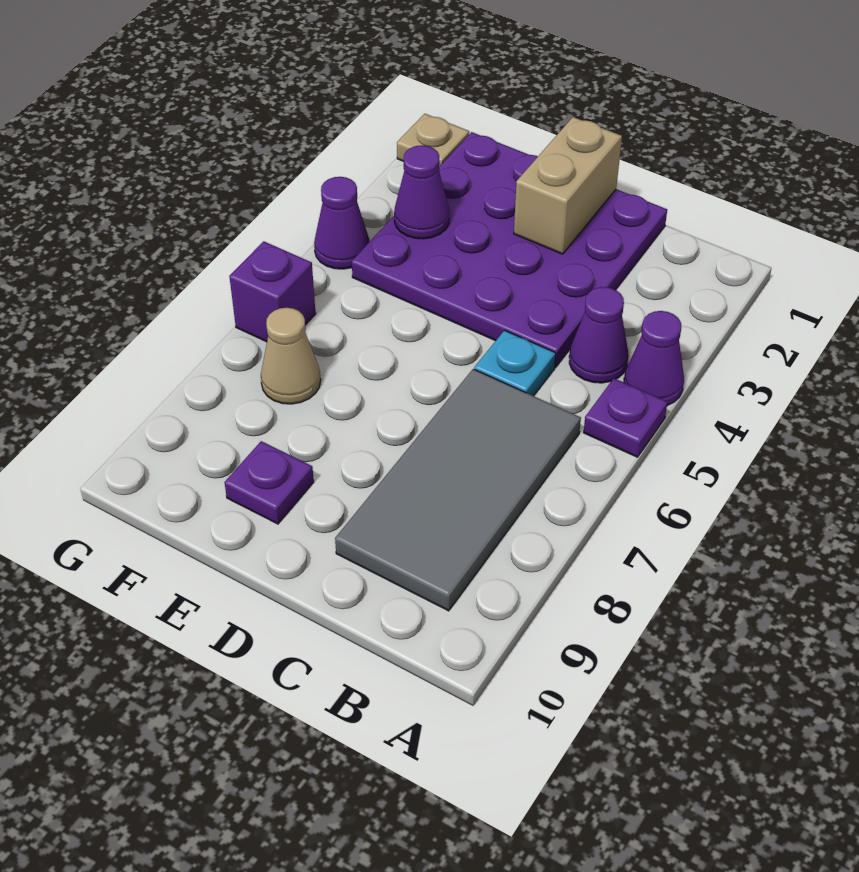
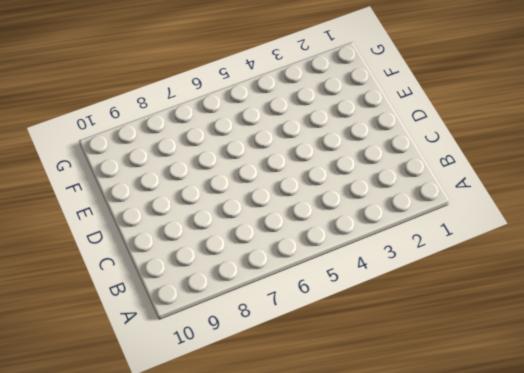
none -> purple cone A4 level 1
none -> purple plate A5 level 1
none -> purple cone B4 level 1

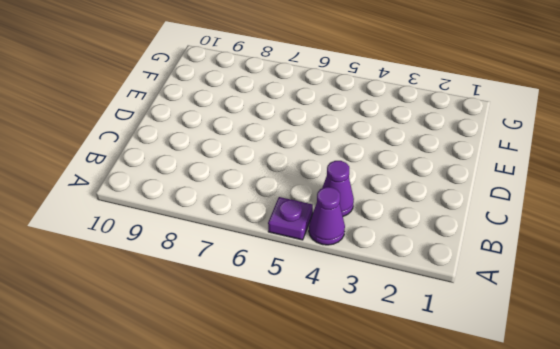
none -> grey tile B6:C9 level 1
none -> purple plate C1:F4 level 1
none -> cyan plate C5 level 1

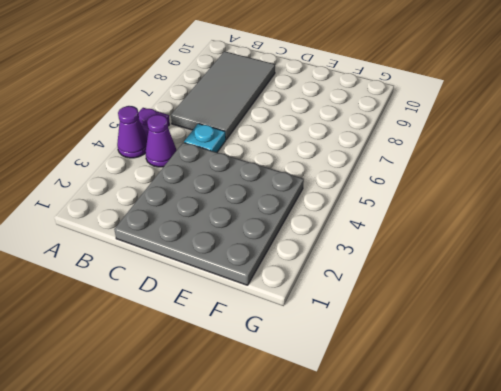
grey plate C1:F4 level 1 -> purple plate C1:F4 level 1
none -> purple plate E9 level 1
none -> tan cone F7 level 1
none -> tan plate G1 level 1

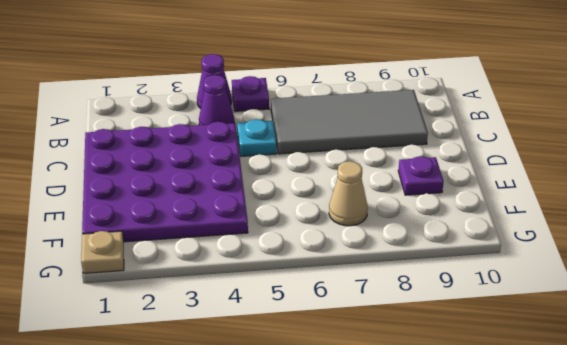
none -> purple cone G4 level 1
none -> purple brick G6 level 1
none -> tan brick D1:D2 level 2

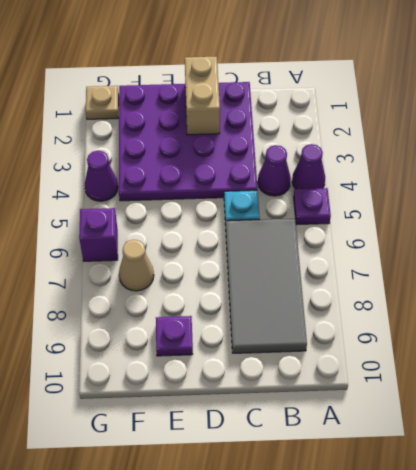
none -> purple cone F3 level 2

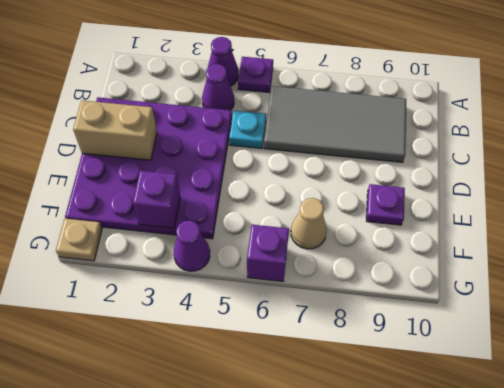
purple brick F3 level 2 -> purple cone F3 level 2

